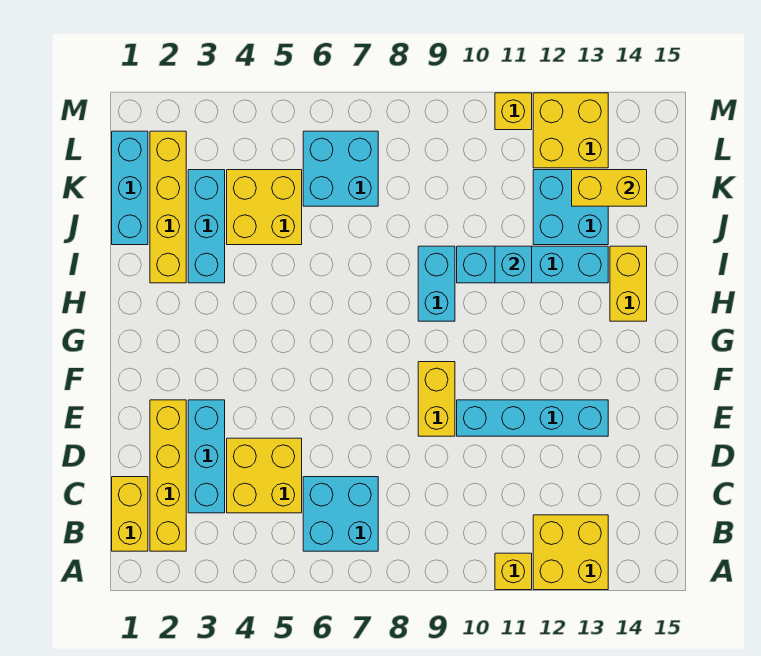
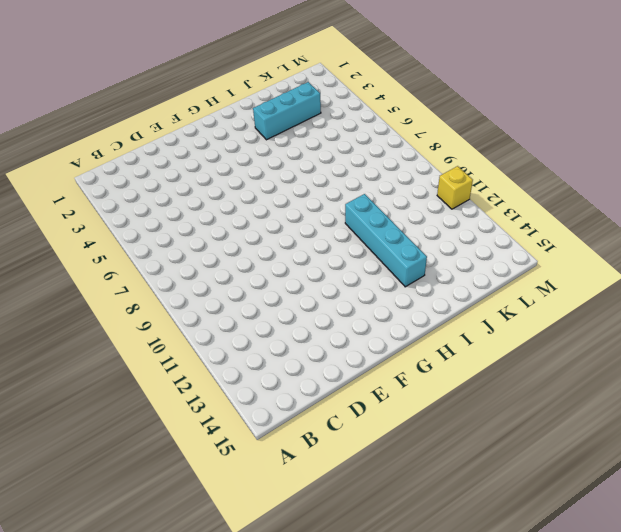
none -> yellow brick A11 level 1
none -> yellow brick A12:B13 level 1
none -> yellow brick B1:C1 level 1

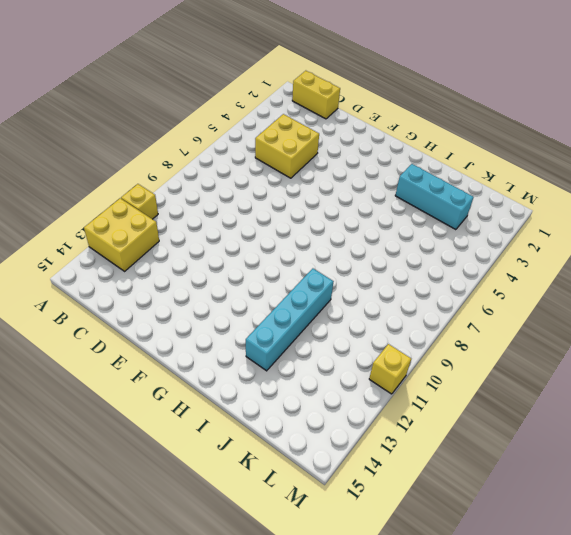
none -> yellow brick B2:E2 level 1
none -> cyan brick B6:C7 level 1
none -> cyan brick C3:E3 level 1

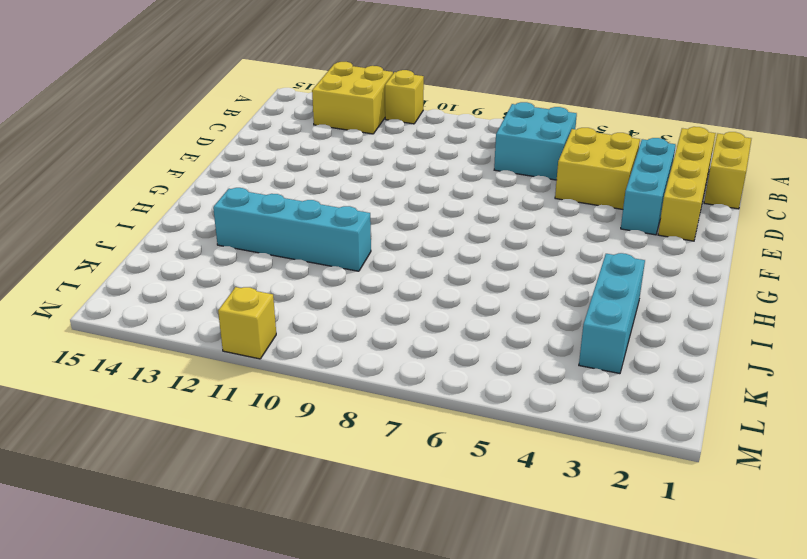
none -> yellow brick E9:F9 level 1
none -> cyan brick E10:E13 level 1
none -> cyan brick H9:I9 level 1

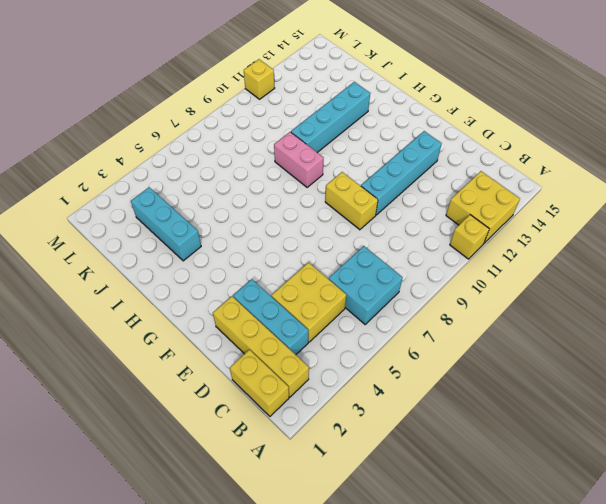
pink brick H9:I9 level 1 -> cyan brick H9:I9 level 1
none -> yellow brick H14:I14 level 1
none -> yellow brick I2:L2 level 1
none -> cyan brick J1:L1 level 1

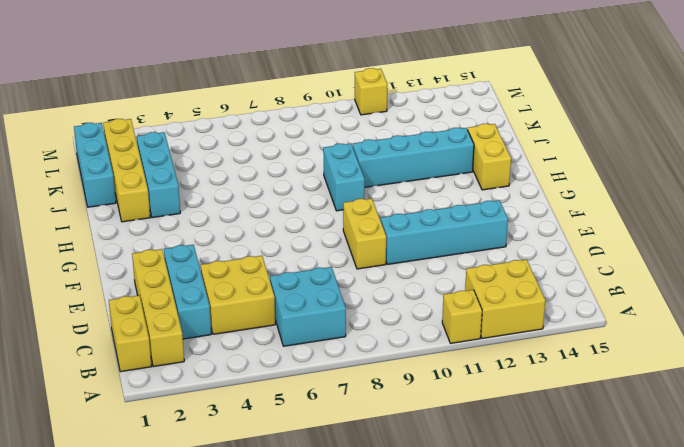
none -> yellow brick J4:K5 level 1
none -> cyan brick J12:K13 level 1
none -> cyan brick K6:L7 level 1

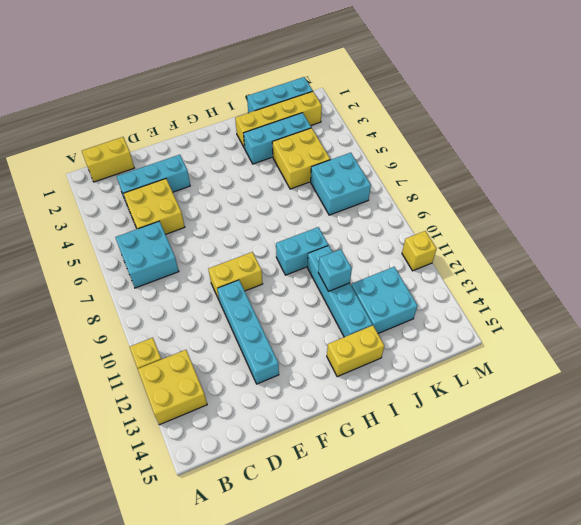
none -> yellow brick B2:E2 level 1
none -> yellow brick L12:M13 level 1
none -> yellow brick K13:K14 level 2

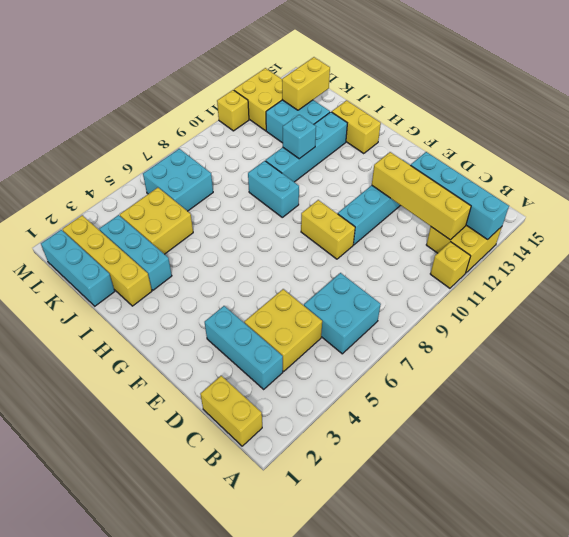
cyan brick A13:D13 level 2 -> none
yellow brick B12:E12 level 2 -> yellow brick B2:E2 level 1

